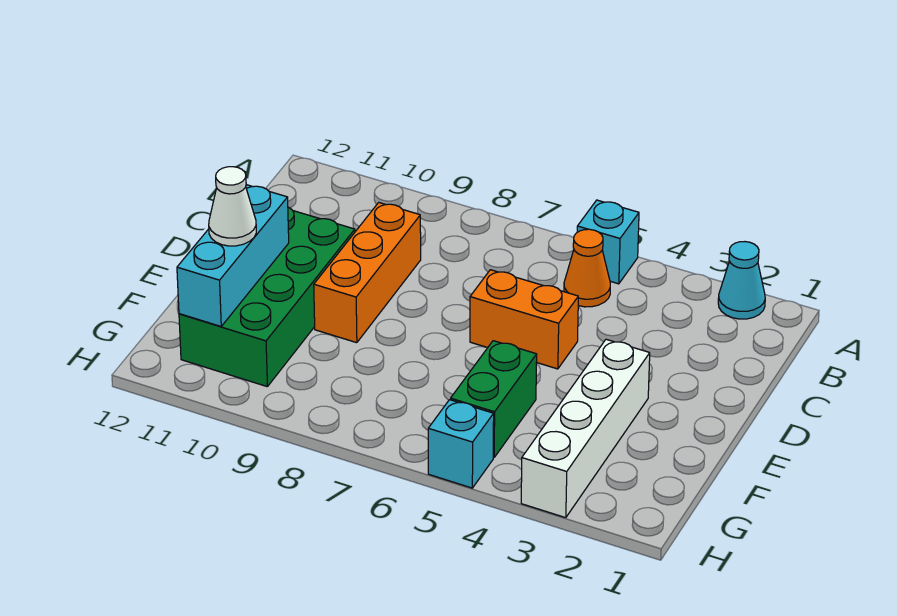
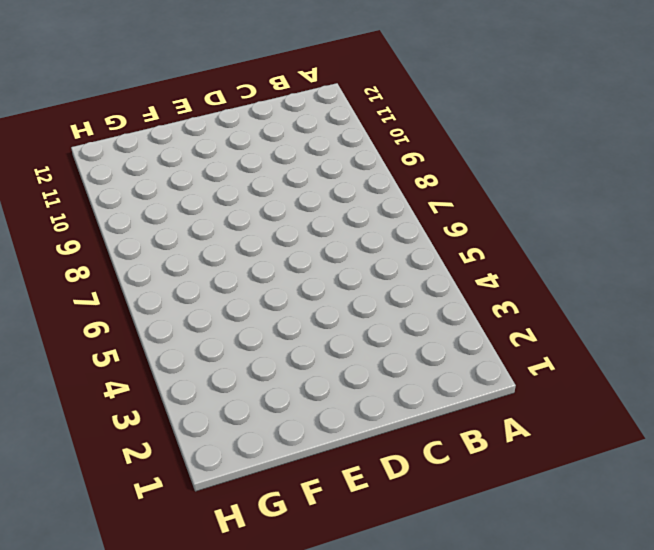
none -> cyan cone A2 level 1
none -> cyan brick A5 level 1

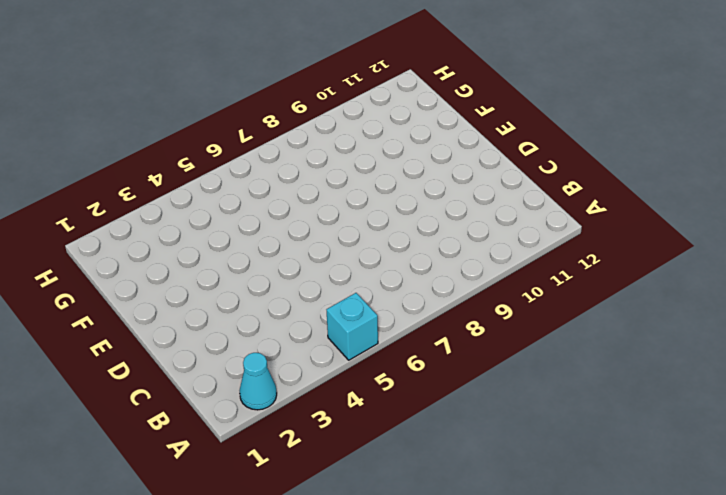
none -> orange cone B5 level 1
none -> orange brick C9:E9 level 1

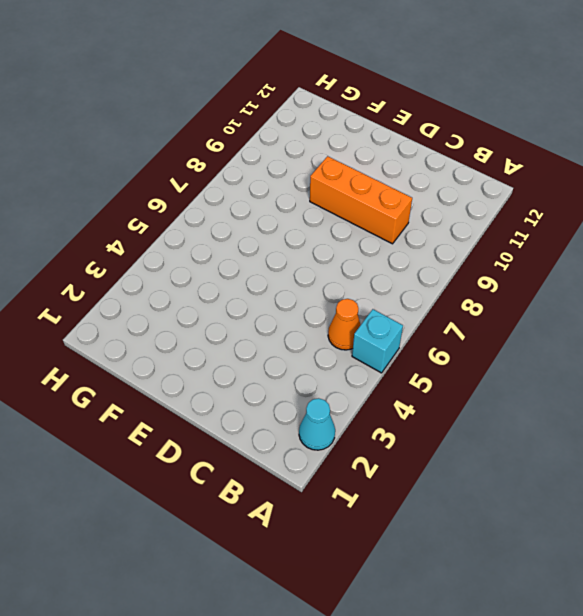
none -> orange brick D5:D6 level 1
none -> green brick D10:G11 level 1

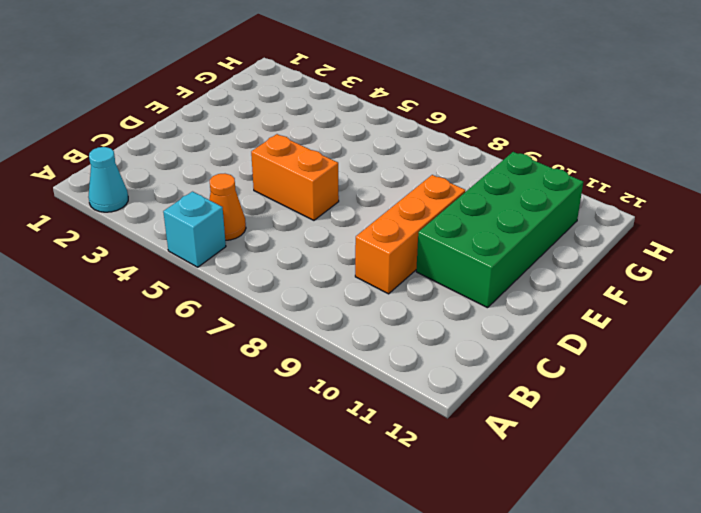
none -> white brick E3:H3 level 1
none -> green brick F5:G5 level 1

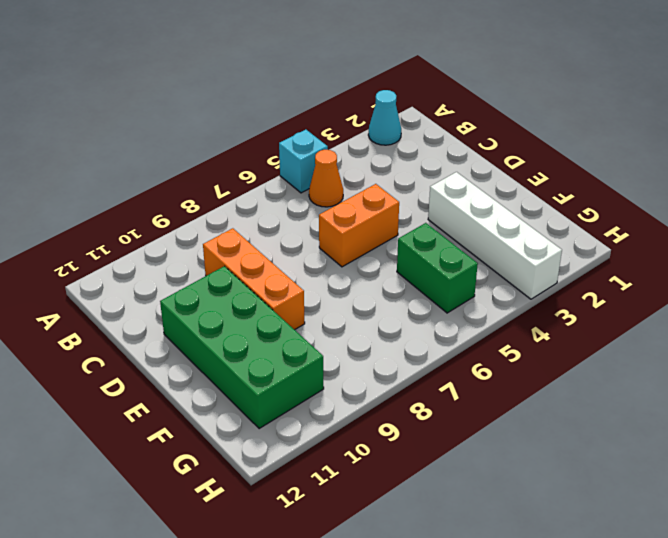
none -> cyan brick H5 level 1
none -> cyan brick E11:G11 level 2

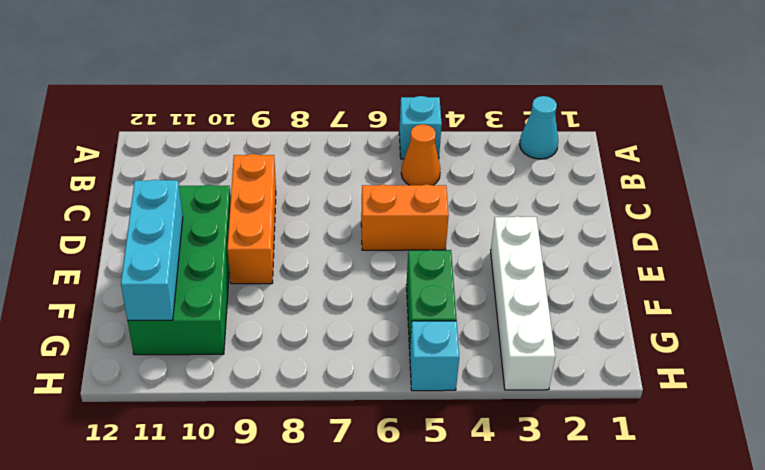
none -> white cone F11 level 3

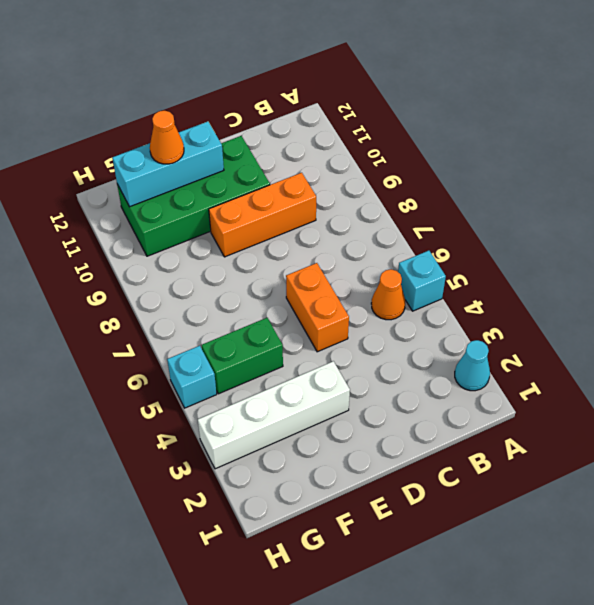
orange cone F11 level 3 -> white cone F11 level 3

